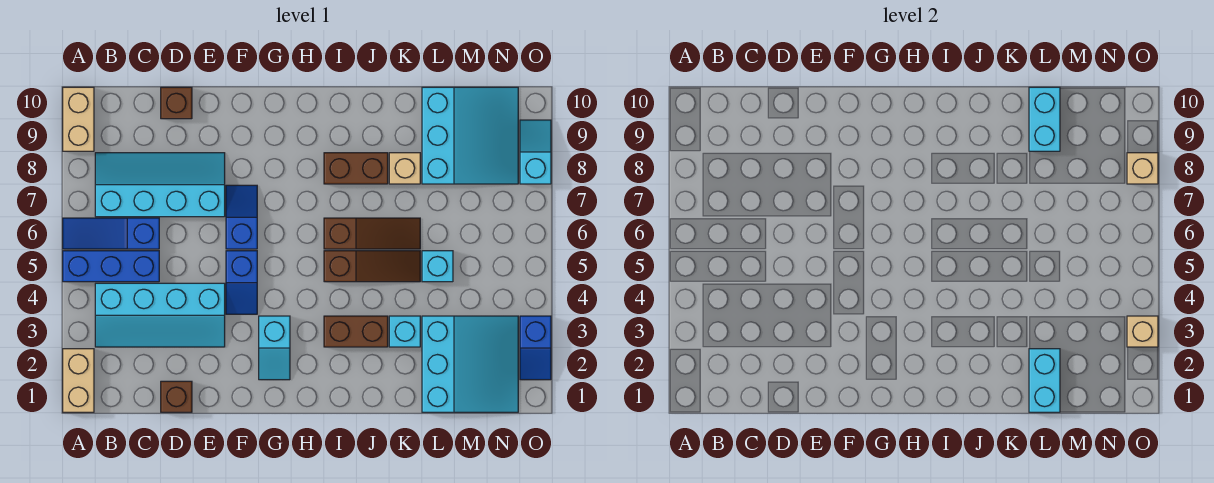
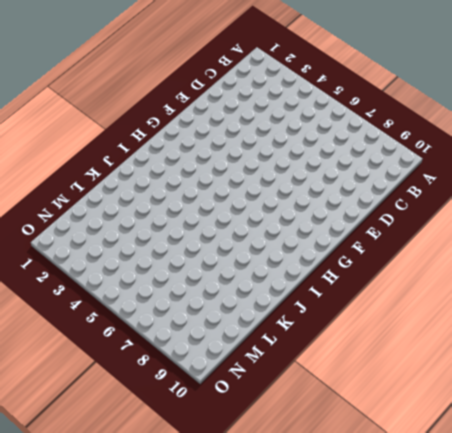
none -> tan brick A1:A2 level 1
none -> blue brick A5:C5 level 1
none -> blue slope A6:C6 level 1 top C

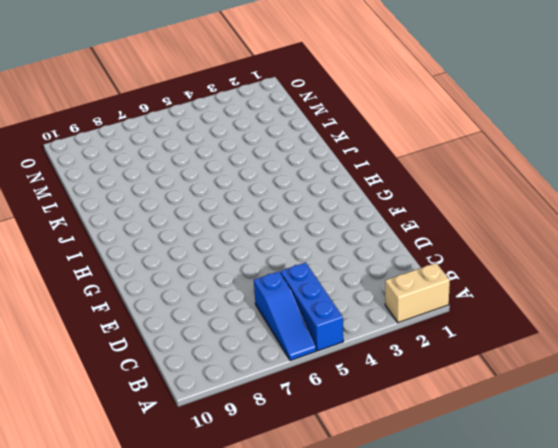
none -> tan brick A9:A10 level 1
none -> cyan slope B3:E4 level 1 top 4
none -> cyan slope B7:E8 level 1 top 7

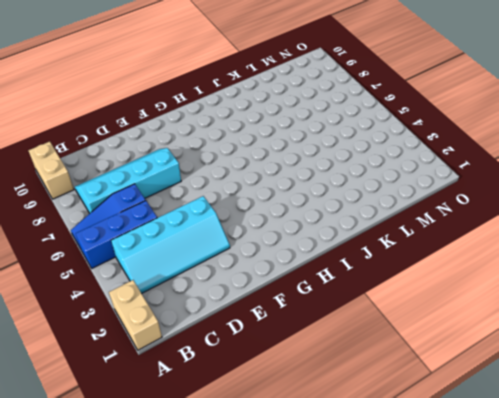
none -> brown brick D1 level 1
none -> brown brick D10 level 1
none -> blue slope F4:F5 level 1 top 5

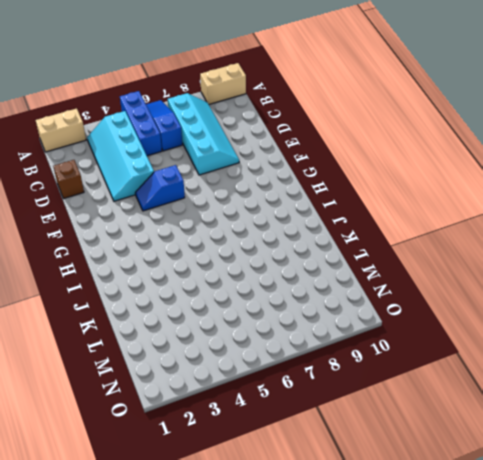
none -> brown brick D10 level 1
none -> blue slope F6:F7 level 1 top 6
none -> cyan slope G2:G3 level 1 top 3

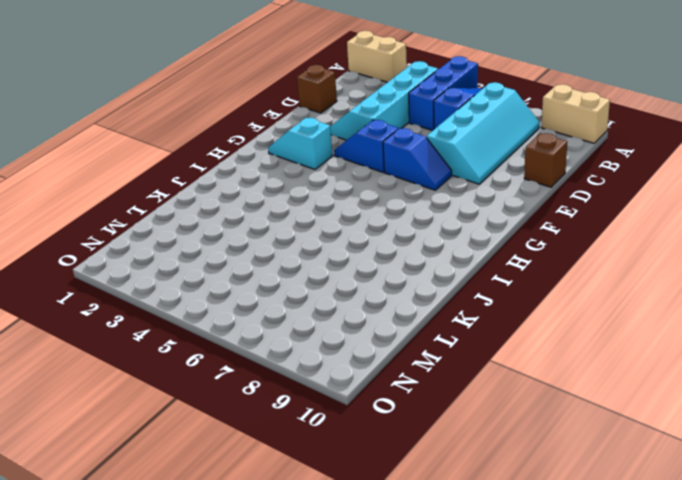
none -> brown brick I3:J3 level 1
none -> brown slope I5:K5 level 1 top I
none -> brown slope I6:K6 level 1 top I

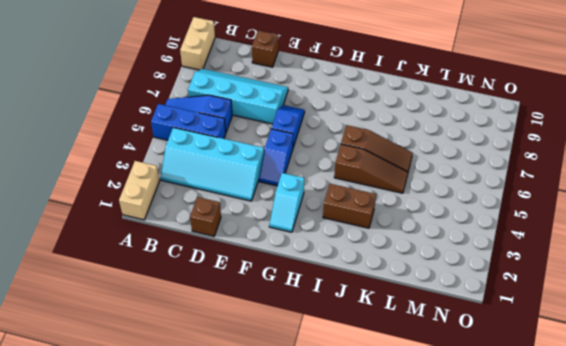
none -> brown brick I8:J8 level 1
none -> cyan brick K3 level 1
none -> tan brick K8 level 1

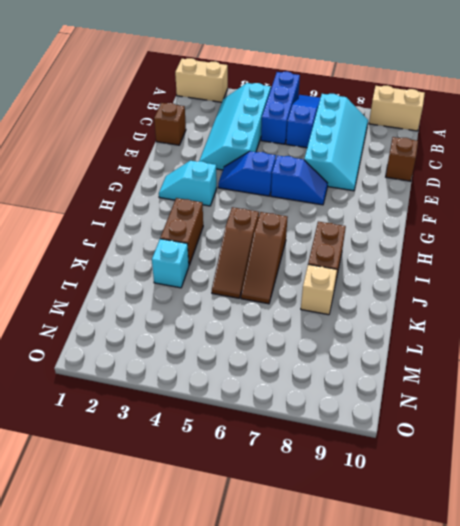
none -> cyan slope L1:N3 level 1 top L
none -> cyan brick L5 level 1
none -> cyan slope L8:N10 level 1 top L

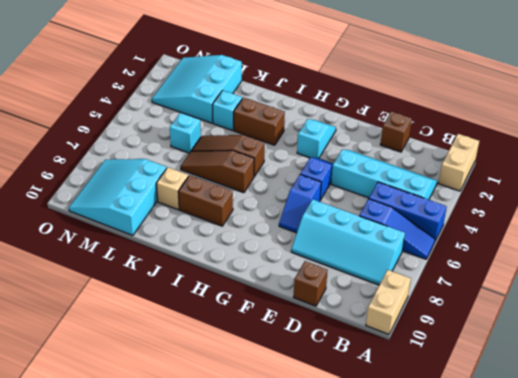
none -> blue slope O2:O3 level 1 top 3
none -> cyan slope O8:O9 level 1 top 8
none -> cyan brick L1:L2 level 2

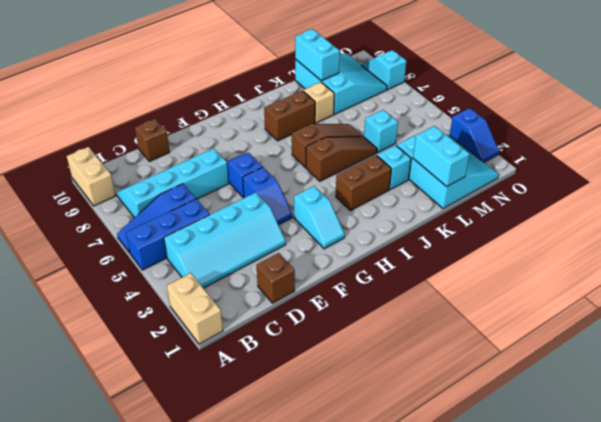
none -> tan brick O3 level 2
none -> tan brick O8 level 2

